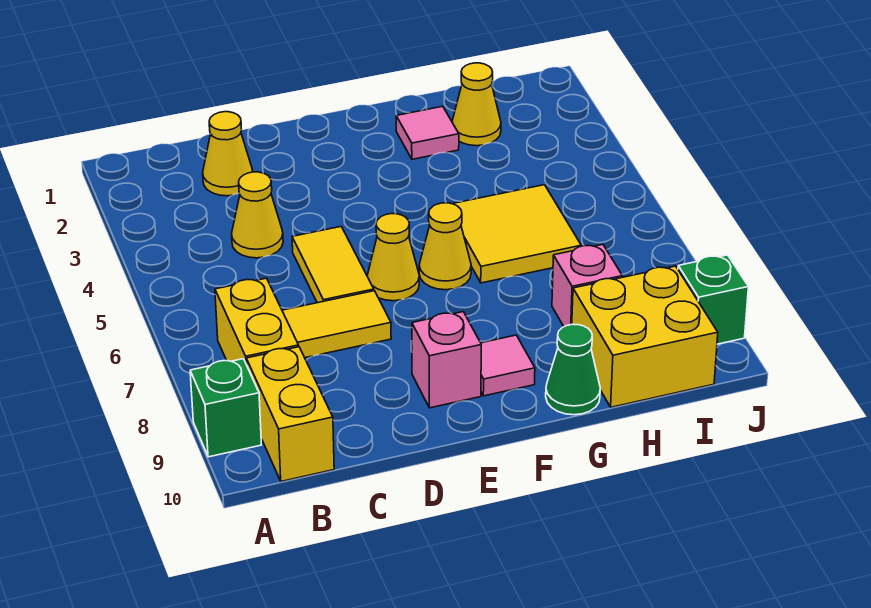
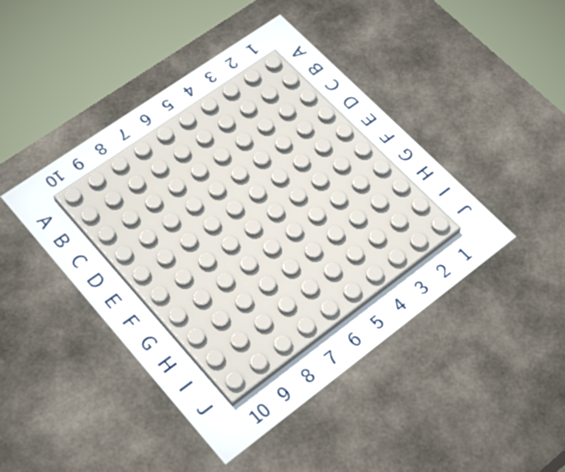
none -> green brick A9 level 1
none -> yellow brick B7:B8 level 1
none -> yellow brick B9:B10 level 1

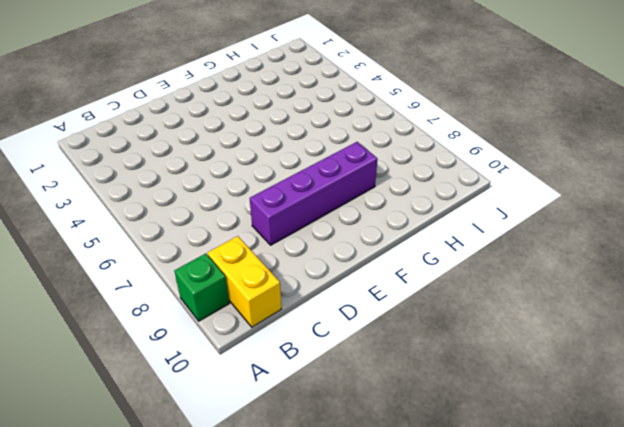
purple brick D8:G8 level 1 -> none
none -> yellow brick B7:B8 level 1
none -> yellow cone C2 level 1
none -> yellow cone C4 level 1

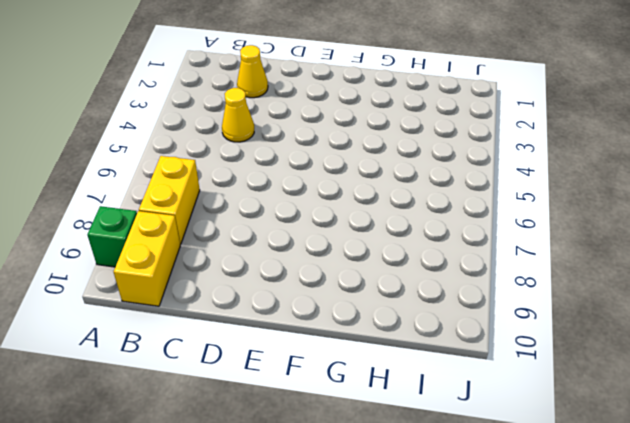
none -> yellow tile C7:D7 level 1
none -> yellow tile D5:D6 level 1
none -> yellow cone E6 level 1

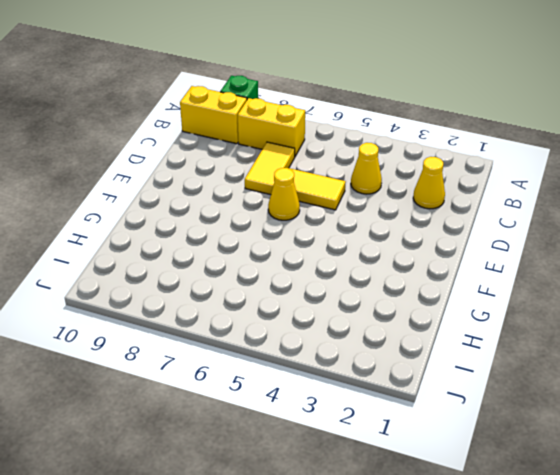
none -> pink brick E9 level 1
none -> yellow cone F6 level 1
none -> pink tile F9 level 1

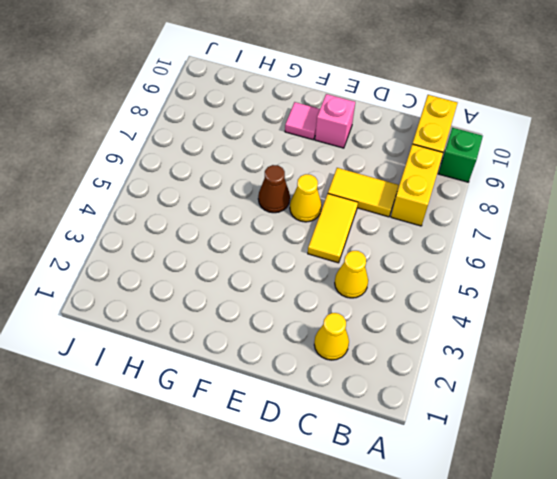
brown cone F6 level 1 -> yellow cone F6 level 1
none -> pink tile G2 level 1
none -> yellow tile G5:H6 level 1
none -> green cone G10 level 1

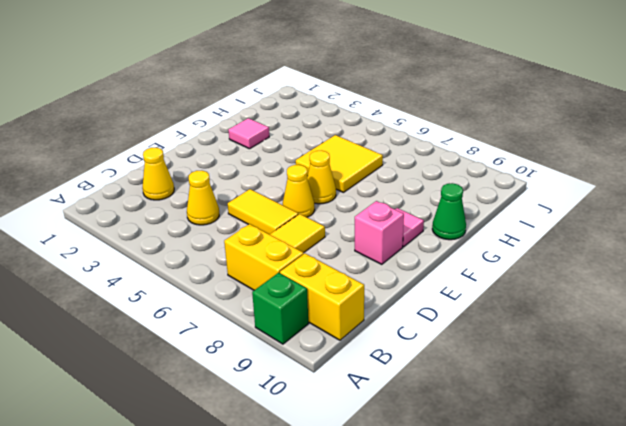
none -> yellow cone H2 level 1
none -> pink brick H8 level 1
none -> yellow brick H9:I10 level 1

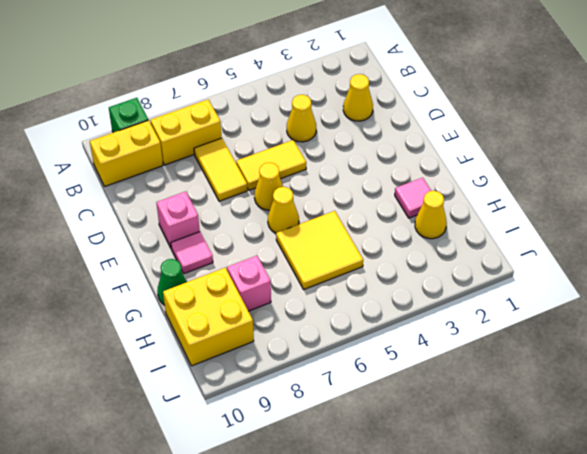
none -> green brick J9 level 1

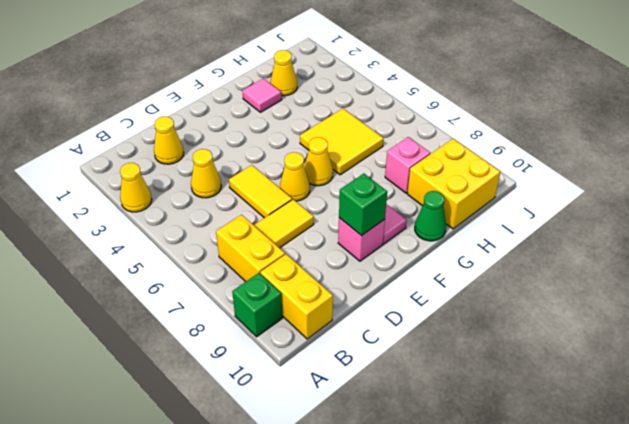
yellow cone A3 level 1 -> none
green brick E9 level 2 -> green brick J9 level 1

